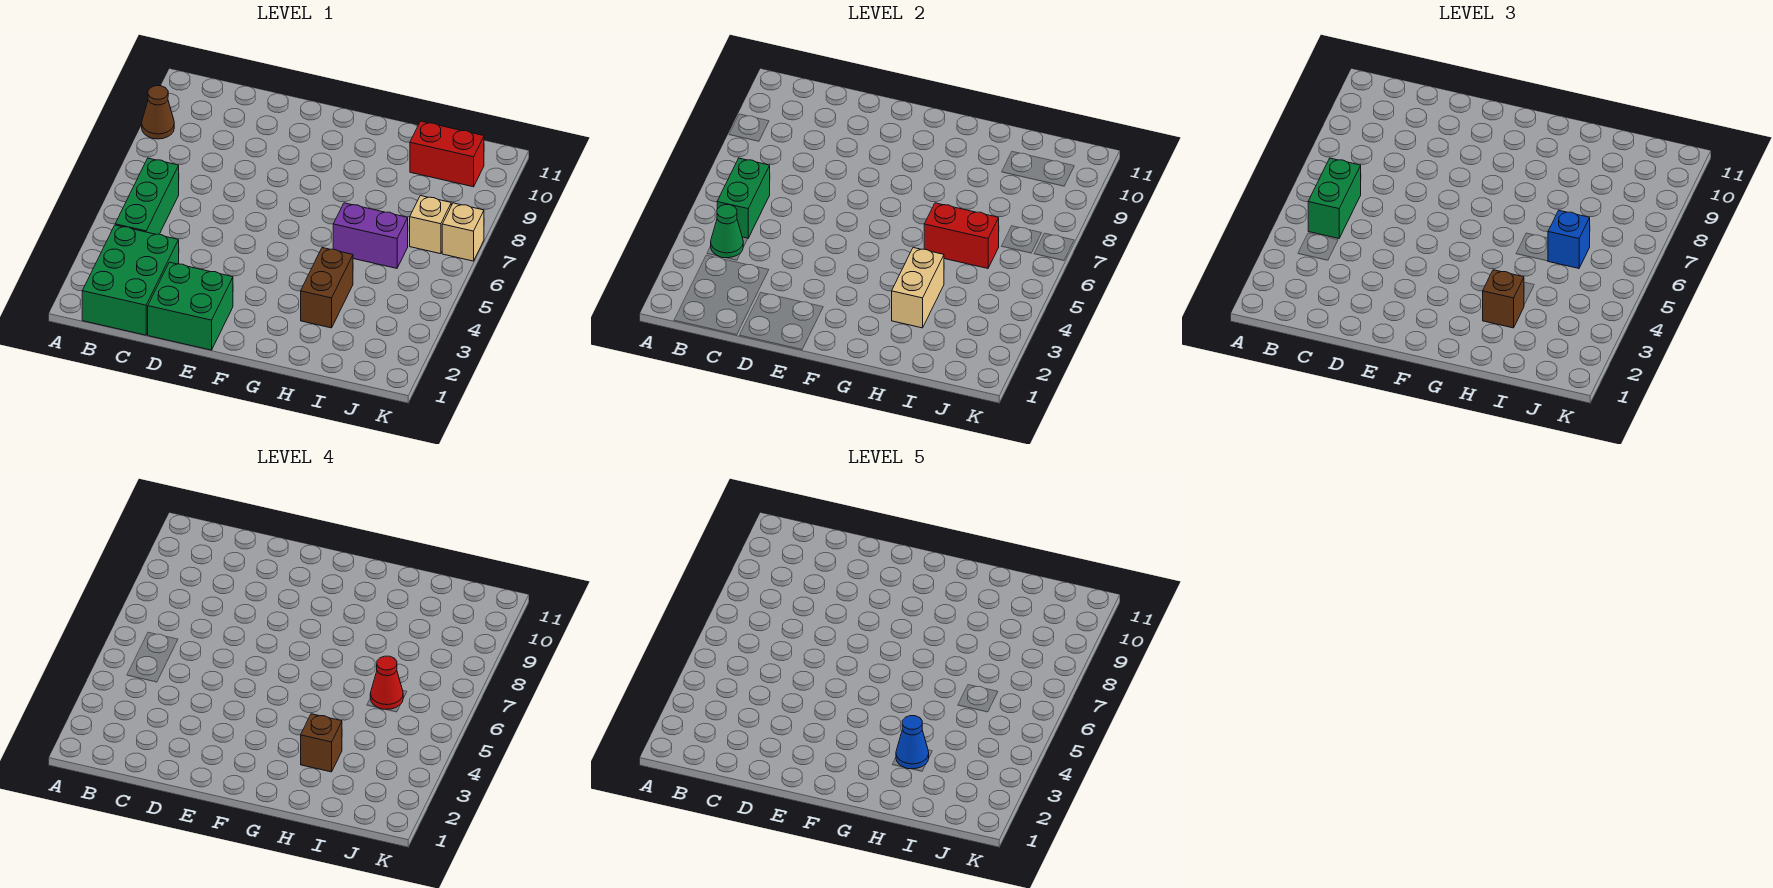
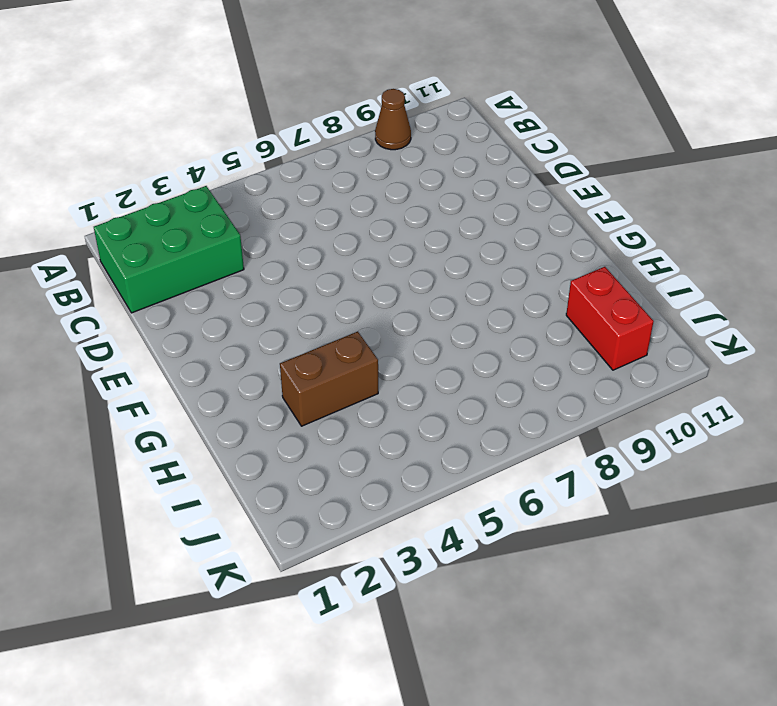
none -> green brick B4:B6 level 1
none -> green brick D1:E2 level 1
none -> purple brick H6:I6 level 1

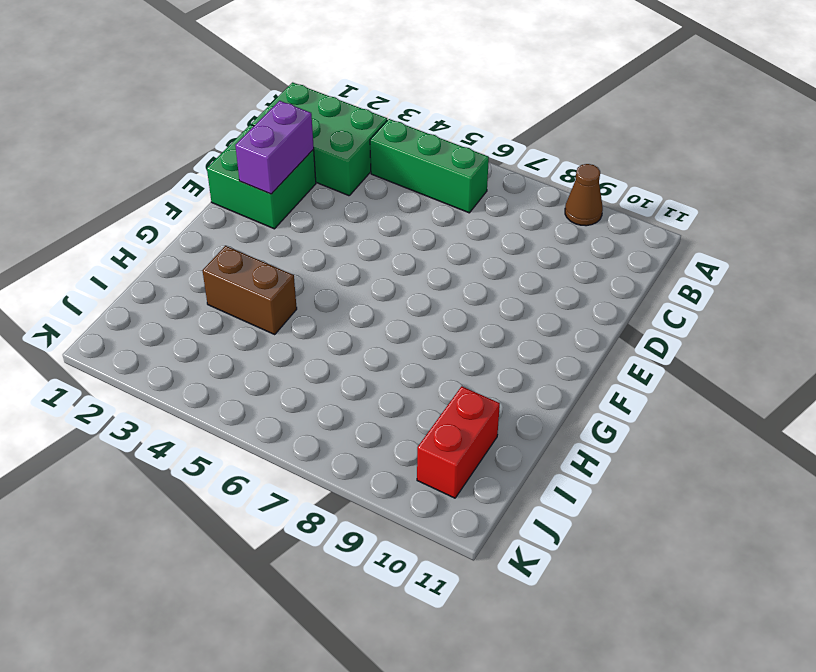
purple brick D2:E2 level 2 -> purple brick H6:I6 level 1
none -> tan brick J7 level 1
none -> tan brick K7 level 1
none -> green cone B4 level 2

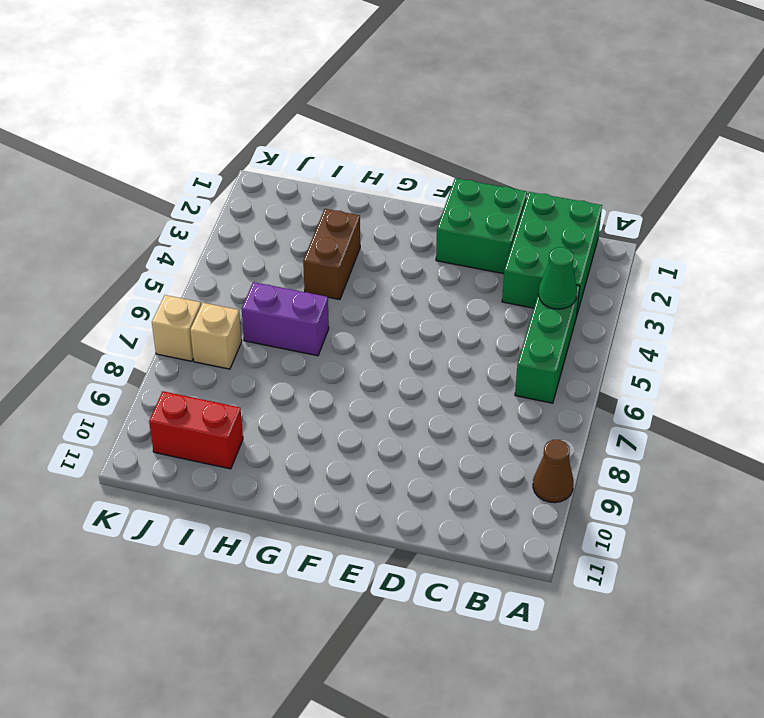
none -> green brick B5:B6 level 2
none -> tan brick H3:H4 level 2
none -> red brick H6:I6 level 2

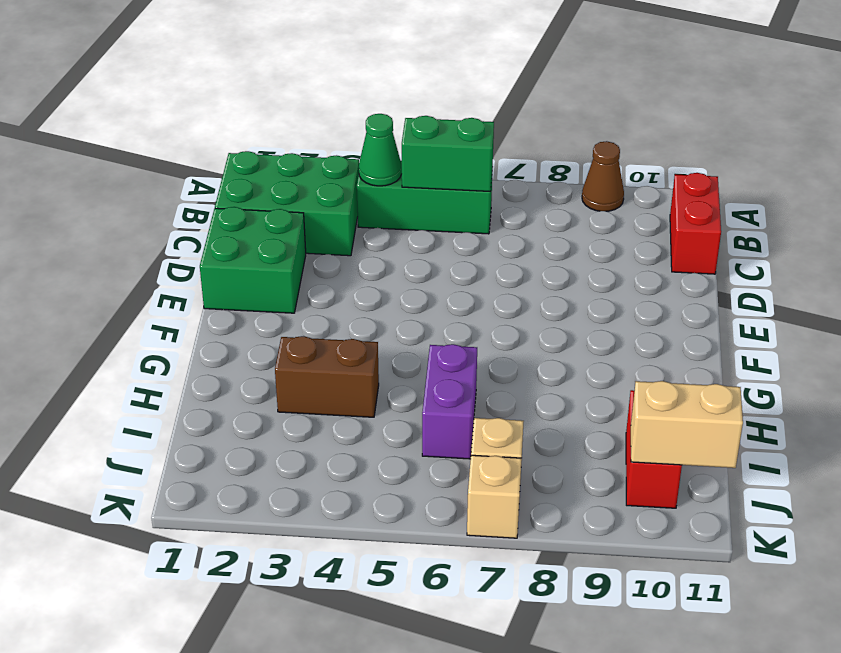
red brick B11:C11 level 1 -> red brick H6:I6 level 2
tan brick J10:J11 level 2 -> tan brick H3:H4 level 2
none -> green brick B5:B6 level 3
none -> brown brick H3 level 3
none -> blue brick I6 level 3

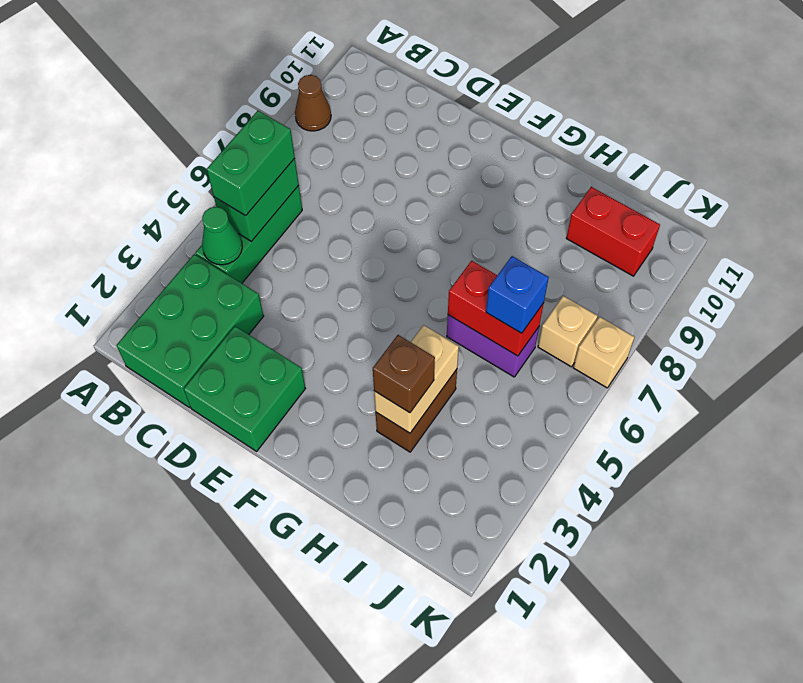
none -> brown brick H3 level 4
none -> red cone I6 level 4
none -> blue cone H3 level 5

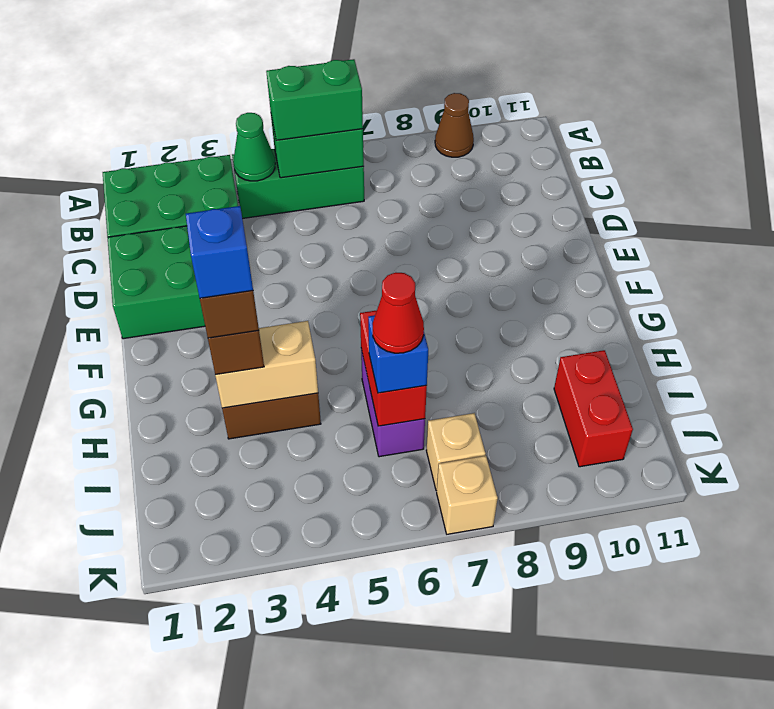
blue brick H3 level 5 -> blue cone H3 level 5

